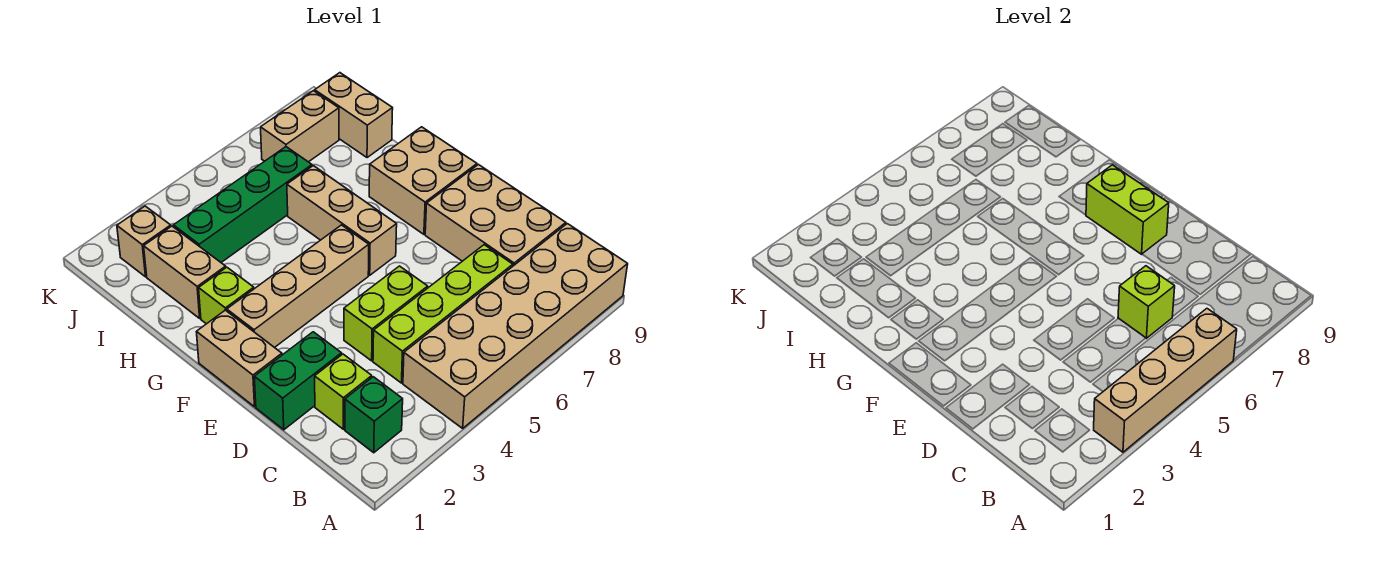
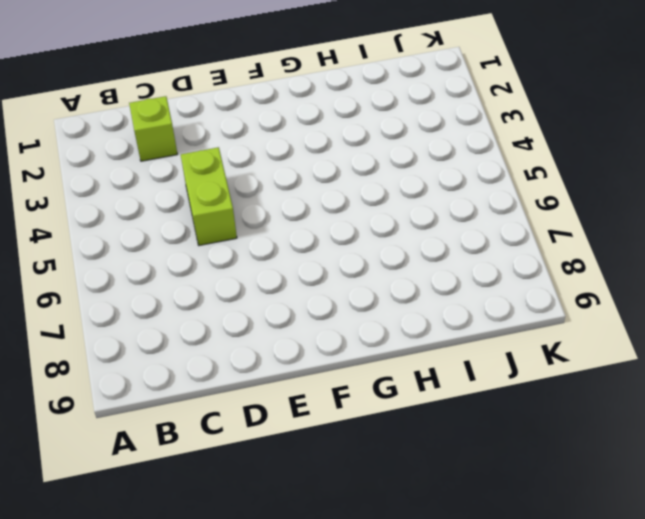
none -> tan brick A4:B9 level 1
none -> green brick B2 level 1
none -> lime brick C4:C7 level 1

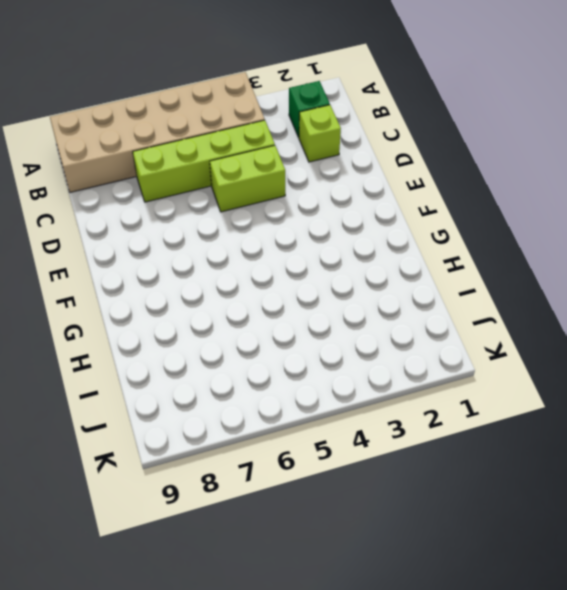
none -> tan brick C8:E9 level 1
none -> green brick D1:D2 level 1
none -> tan brick E1:F1 level 1

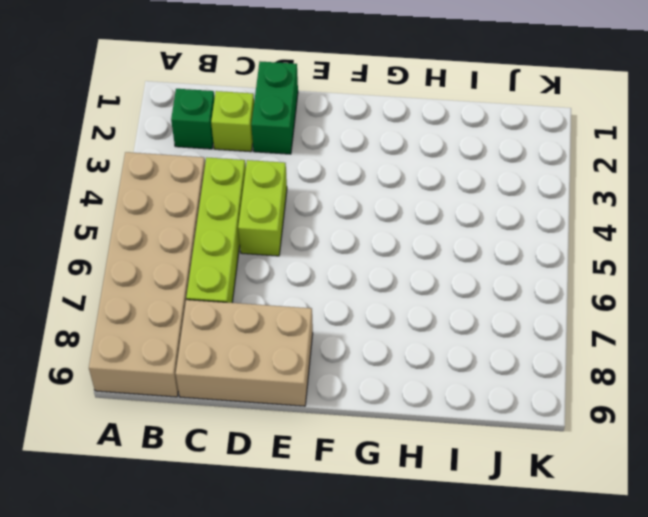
none -> tan brick E1:F1 level 1
none -> tan brick F2:F5 level 1
none -> tan brick F6:H6 level 1

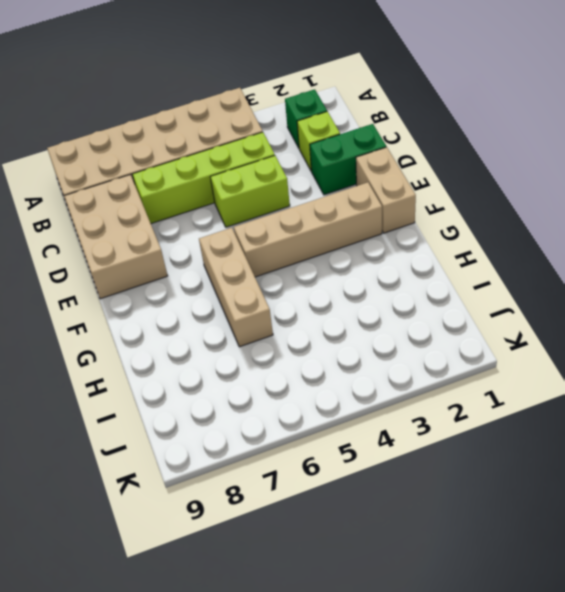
none -> tan brick F8:G9 level 1
none -> lime brick G2 level 1
none -> tan brick H2:I2 level 1

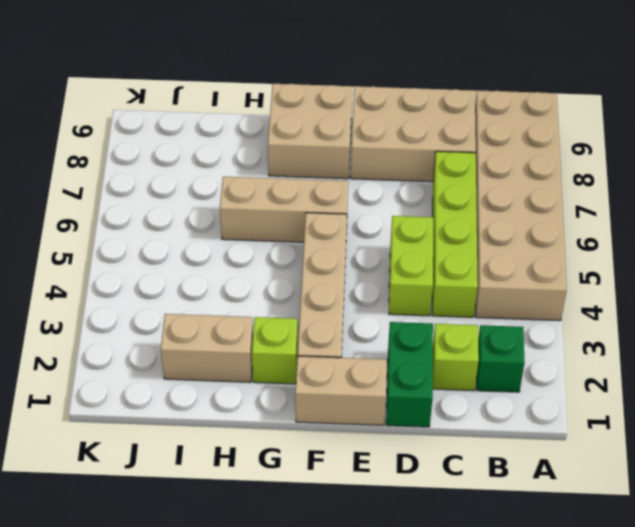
none -> green brick I3:I6 level 1
none -> tan brick I9:J9 level 1
none -> tan brick J2 level 1

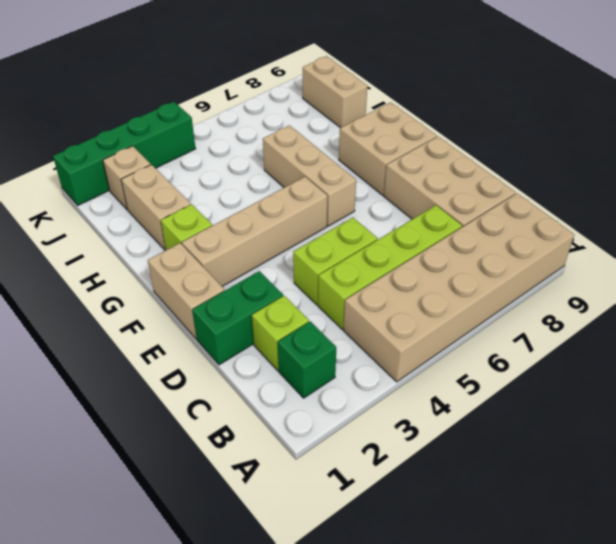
green brick K1:K4 level 1 -> green brick I3:I6 level 1
none -> tan brick J7:J8 level 1
none -> tan brick A3:A6 level 2
none -> lime brick C6 level 2

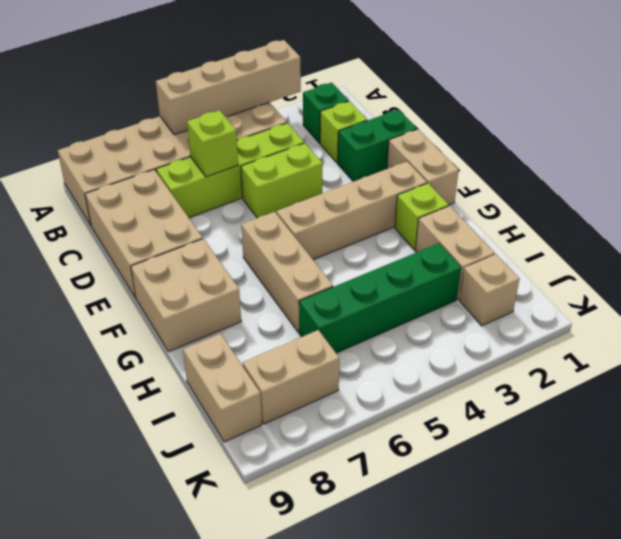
none -> lime brick E8:F8 level 2

